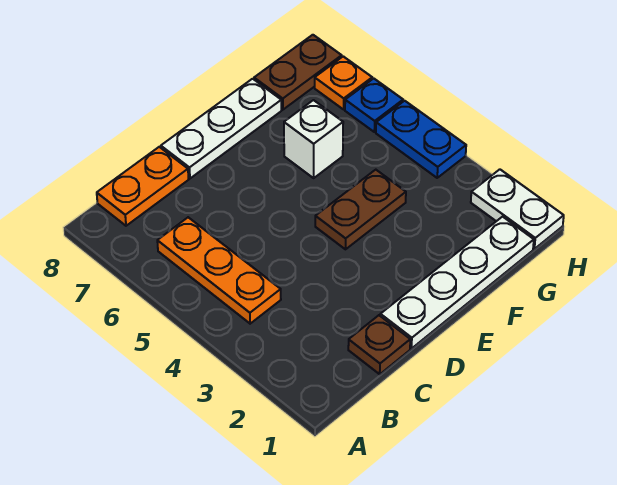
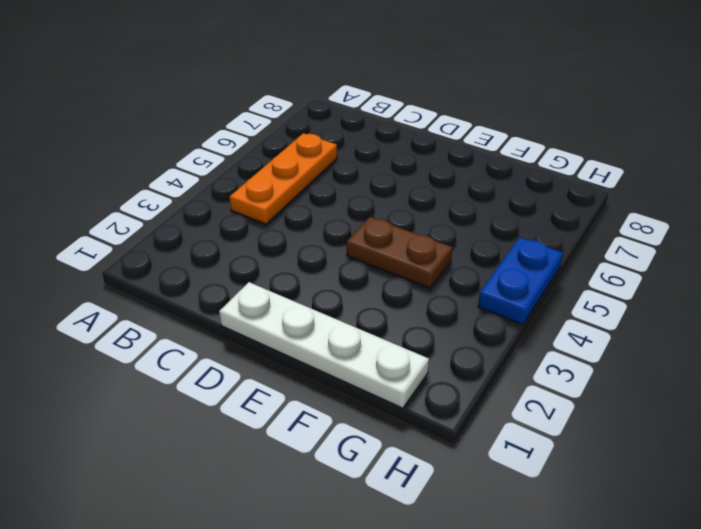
none -> orange plate B8:C8 level 1
none -> brown plate C1 level 1
none -> white plate D8:F8 level 1

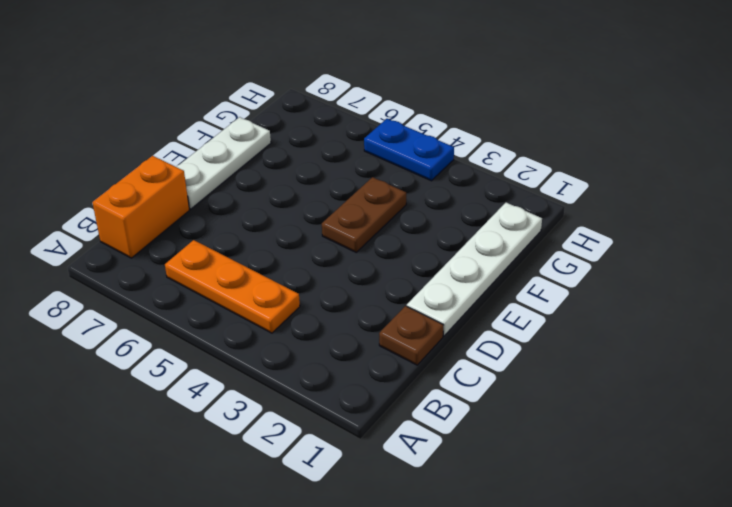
orange brick B8:C8 level 1 -> orange plate B8:C8 level 1
none -> white brick F6 level 1
none -> brown plate G8:H8 level 1
none -> white plate H1:H2 level 1

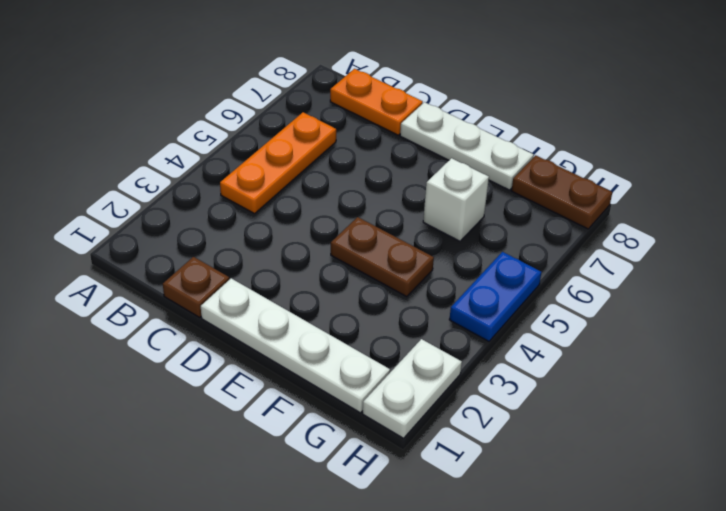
none -> blue plate H6 level 1
none -> orange plate H7 level 1

